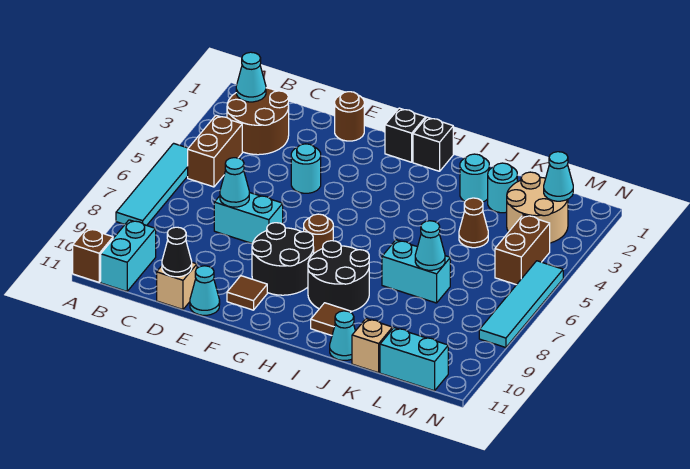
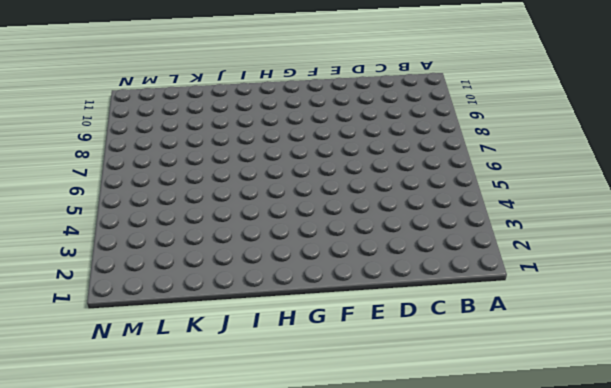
none -> cyan tile A5:A8 level 1
none -> brown brick A11 level 1
none -> brown round brick B2:C3 level 1
none -> brown brick B4:B5 level 1

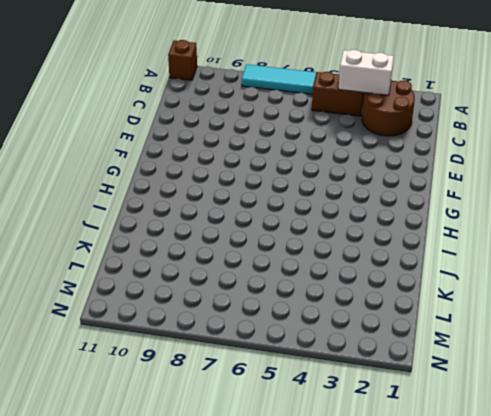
white brick B3:B4 level 2 -> none
none -> cyan brick B10:B11 level 1
none -> cyan brick D7:E7 level 1
none -> tan brick D11 level 1
none -> brown round brick E1 level 1

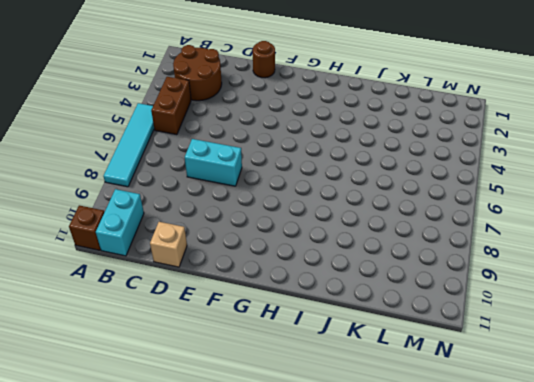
none -> cyan round brick E4 level 1
none -> cyan cone E11 level 1
none -> black round brick F8:G9 level 1
none -> brown tile F10 level 1

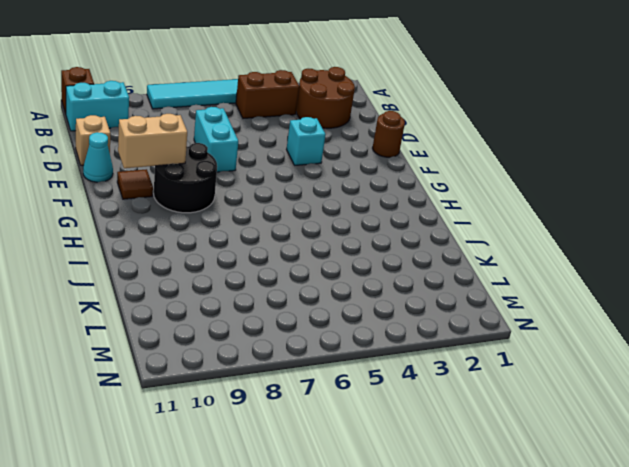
cyan brick E4 level 1 -> cyan round brick E4 level 1
tan brick F9:F10 level 2 -> none
none -> black brick G1 level 1
none -> brown round brick G7 level 1
none -> black brick H1 level 1
none -> black round brick H8:I9 level 1

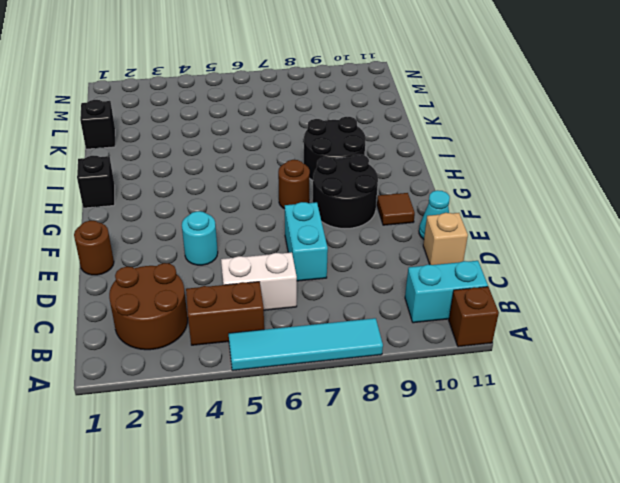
white brick C5:C6 level 1 -> none
black brick K1 level 1 -> black brick G1 level 1
none -> brown tile I10 level 1
none -> cyan round brick J2 level 1
none -> cyan brick J7:K7 level 1
none -> cyan cone J11 level 1

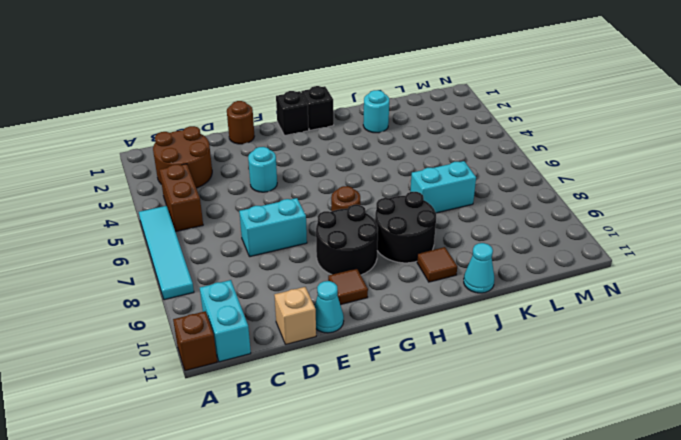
none -> cyan round brick K2 level 1
none -> brown cone K4 level 1
none -> tan brick K11 level 1
none -> tan round brick L2:M3 level 1

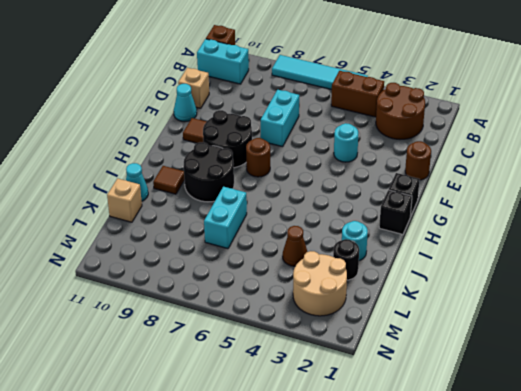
black round brick K2 level 1 -> cyan round brick K2 level 1
none -> cyan brick L11:M11 level 1
none -> brown brick M4:M5 level 1
none -> cyan tile N5:N8 level 1
none -> cyan cone B2 level 2

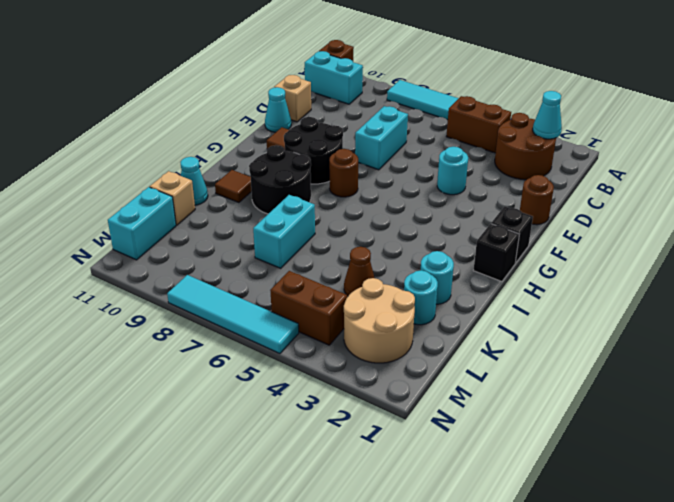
none -> cyan cone D7 level 2
none -> black cone D11 level 2
none -> cyan cone K7 level 2
none -> cyan cone M2 level 2

